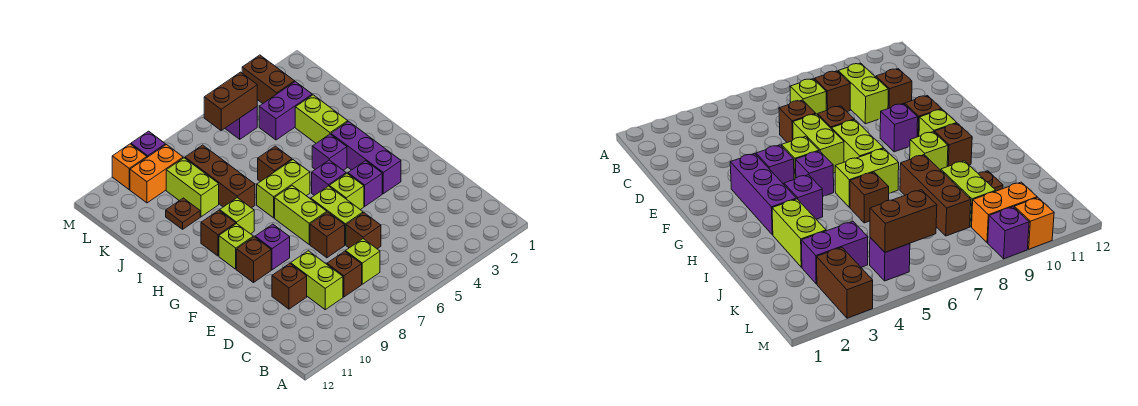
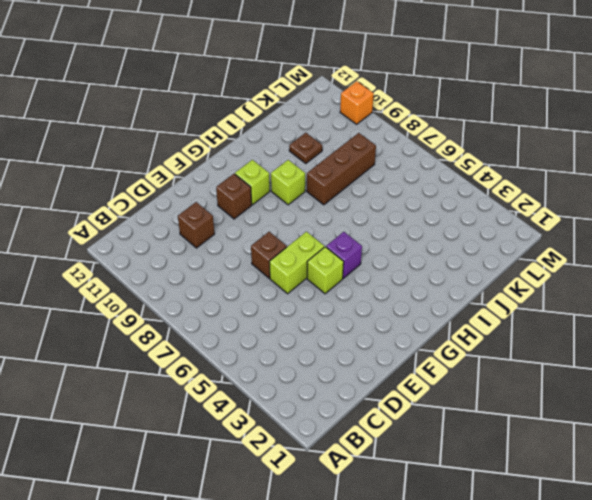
none -> lime brick C7 level 1
none -> brown brick C8 level 1
none -> lime brick C9:D9 level 1
none -> brown brick D6 level 1

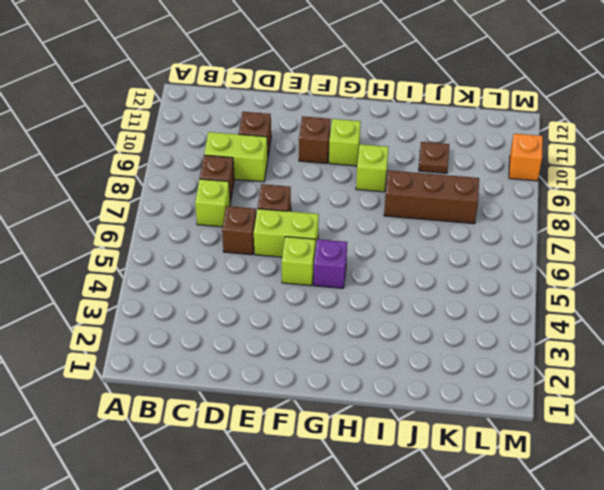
none -> purple brick F3:H3 level 1
none -> purple brick F4 level 1
none -> lime brick F7:G7 level 1
none -> purple brick F9 level 1

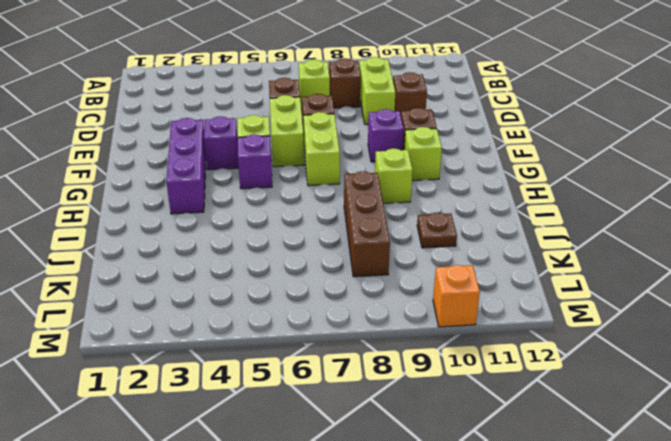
none -> purple brick H4 level 1
none -> lime brick H6:H7 level 1
none -> brown brick H10 level 1
none -> lime brick I3:J3 level 1

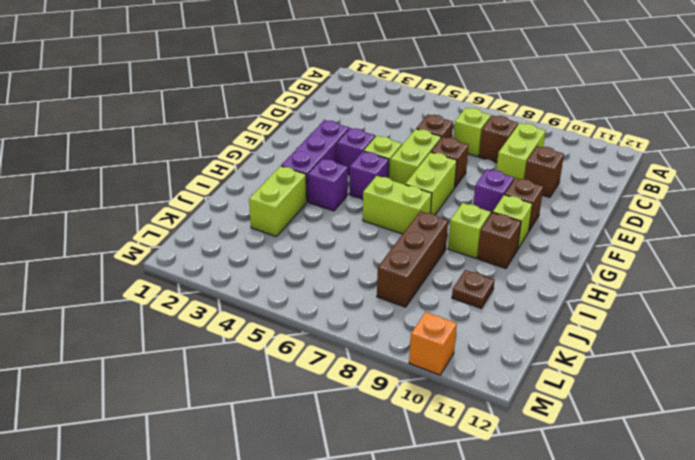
none -> brown brick I6 level 1
none -> lime brick J9:K9 level 1
none -> purple brick K3:K4 level 1
none -> brown brick L3:M3 level 1

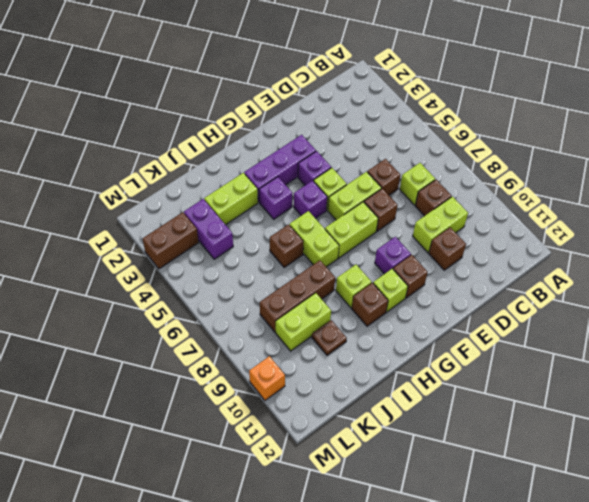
none -> purple brick L5 level 1
none -> orange brick L9:L10 level 1
none -> purple brick M9 level 1
none -> brown brick L5:L6 level 2

